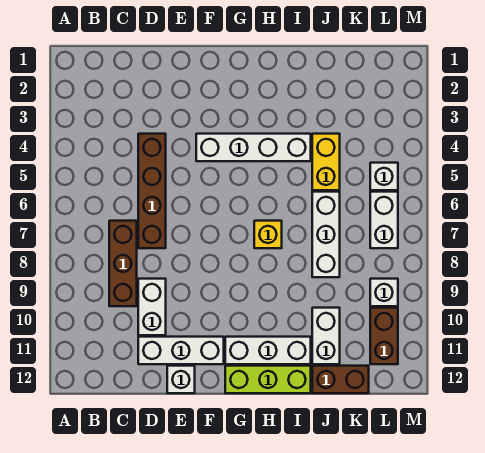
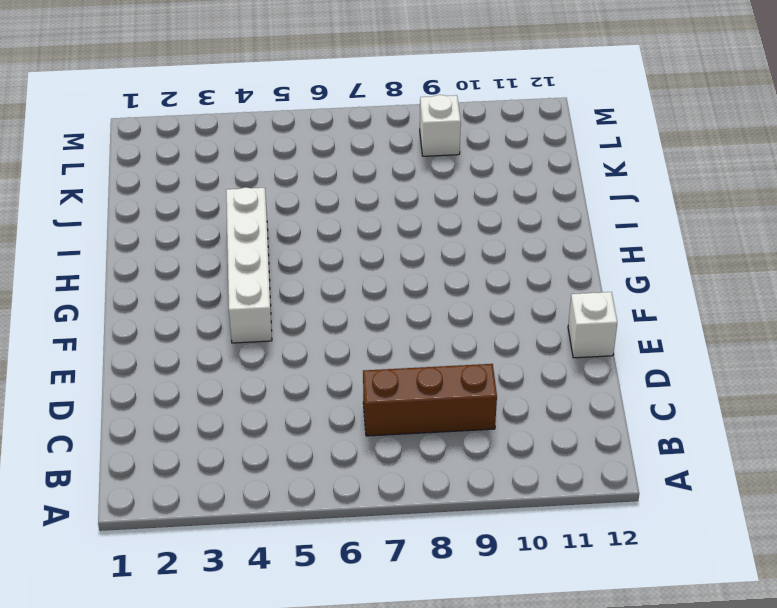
none -> brown brick D4:D7 level 1
none -> white brick D9:D10 level 1
none -> white brick D11:F11 level 1

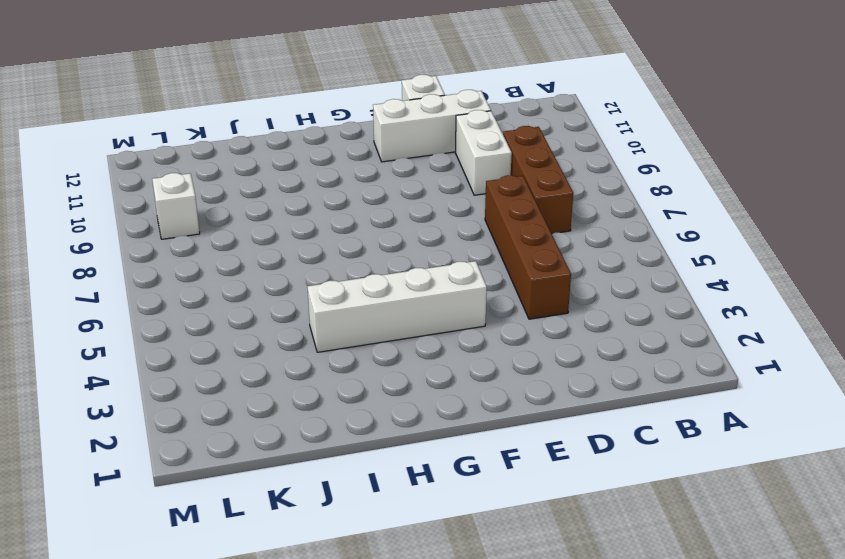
none -> white brick G11:I11 level 1
none -> lime brick G12:I12 level 1
none -> yellow brick H7 level 1

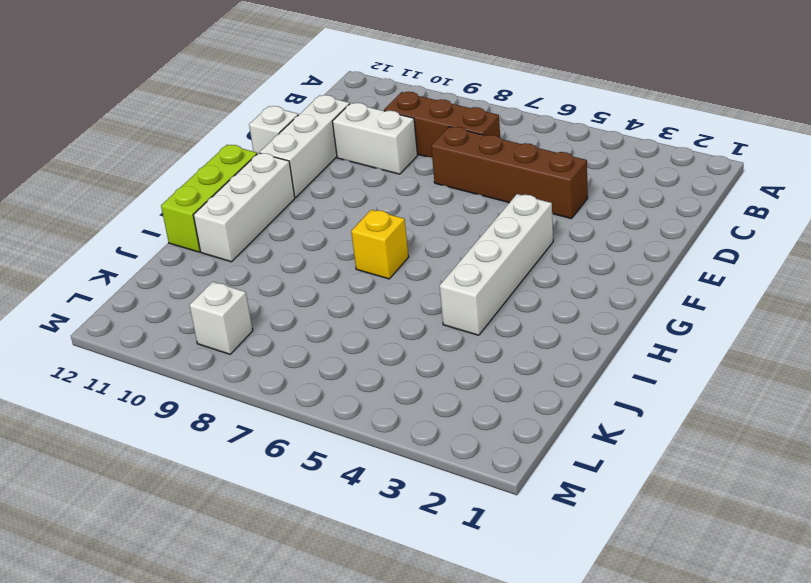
none -> yellow brick J4:J5 level 1
none -> white brick J6:J8 level 1
none -> white brick J10:J11 level 1

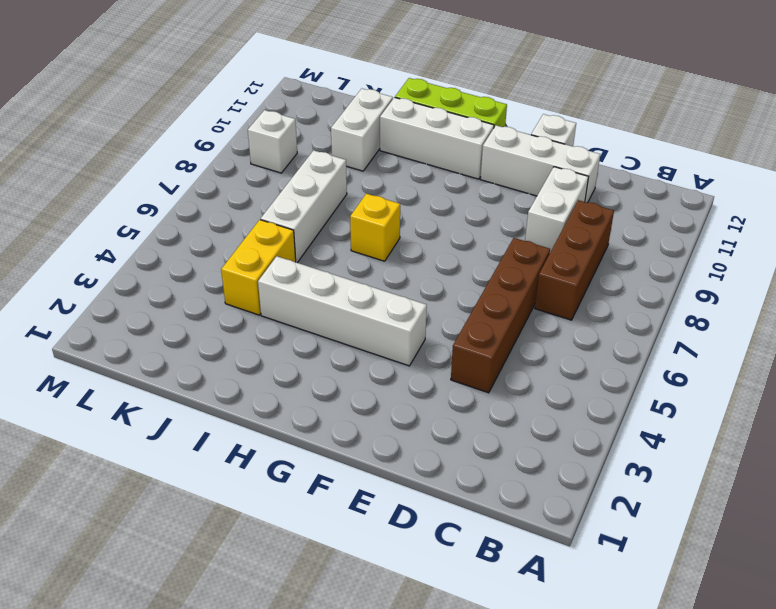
none -> brown brick J12:K12 level 1
none -> white brick L5 level 1
none -> white brick L6:L7 level 1

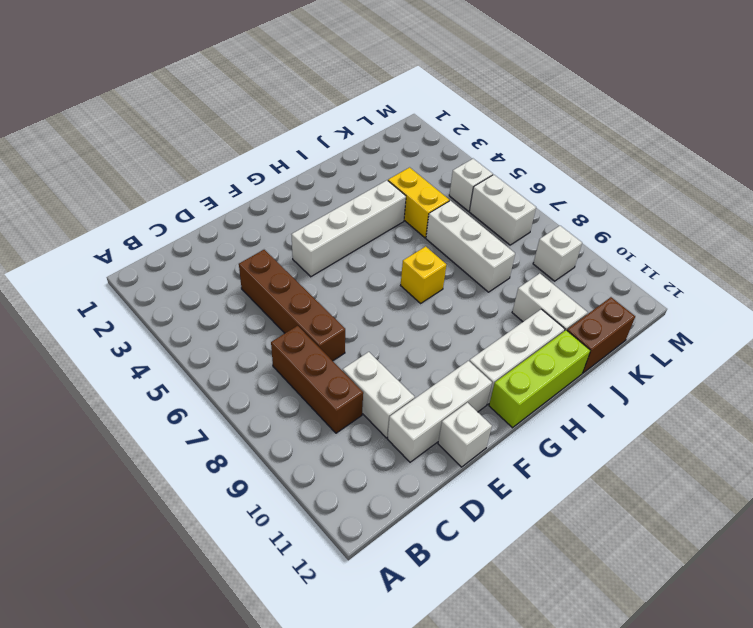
none -> brown brick L10:L11 level 1

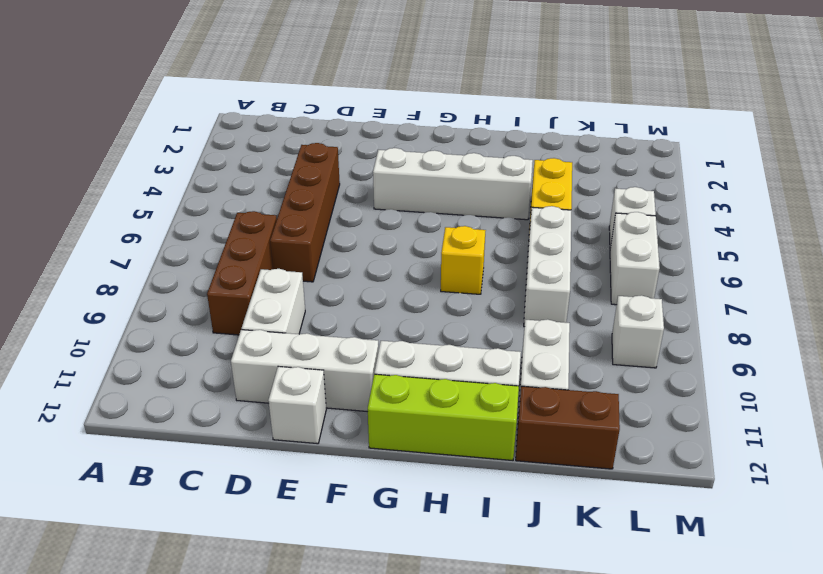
none -> brown brick L10:L11 level 1

